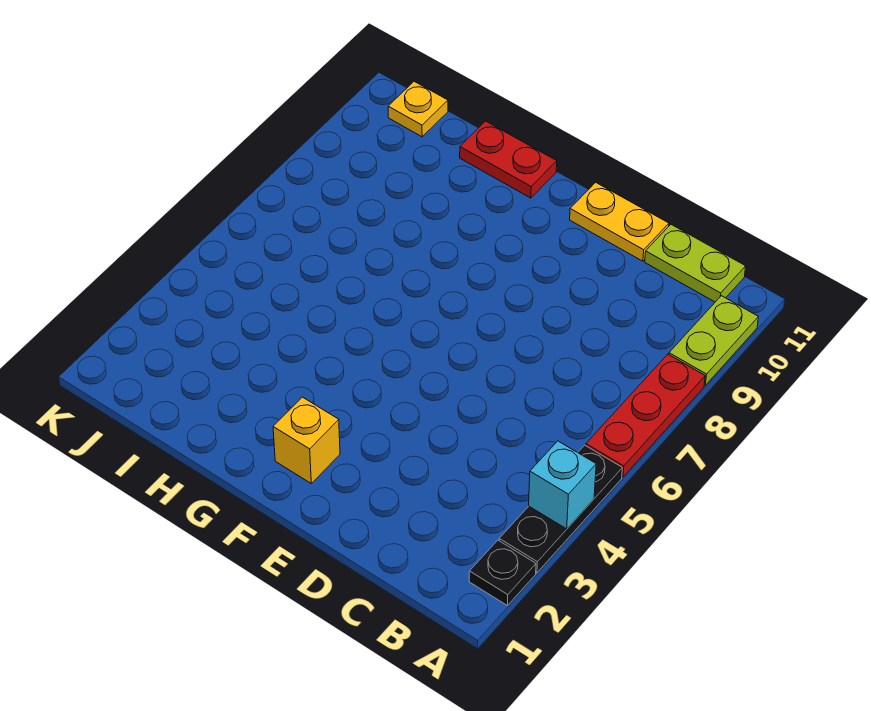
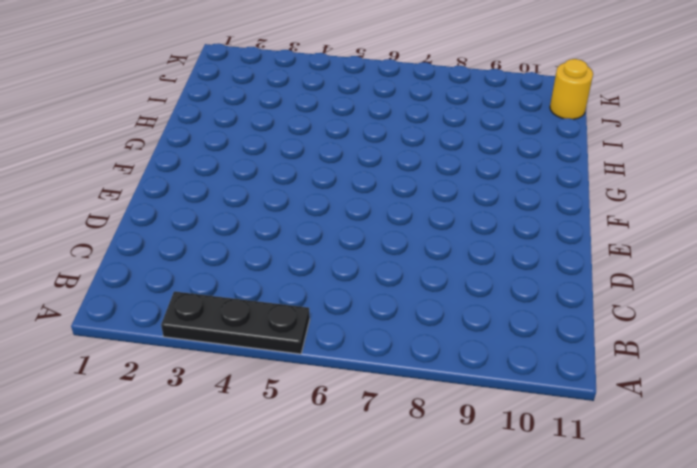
yellow round brick J11 level 1 -> yellow plate J11 level 1
none -> black plate A2 level 1
none -> red plate A6:A8 level 1

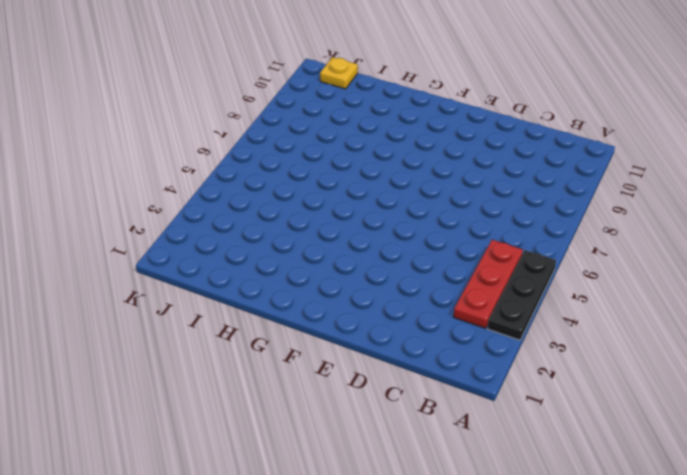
red plate B3:B5 level 1 -> red plate A6:A8 level 1
none -> black plate A2 level 1
none -> lime plate A9:A10 level 1

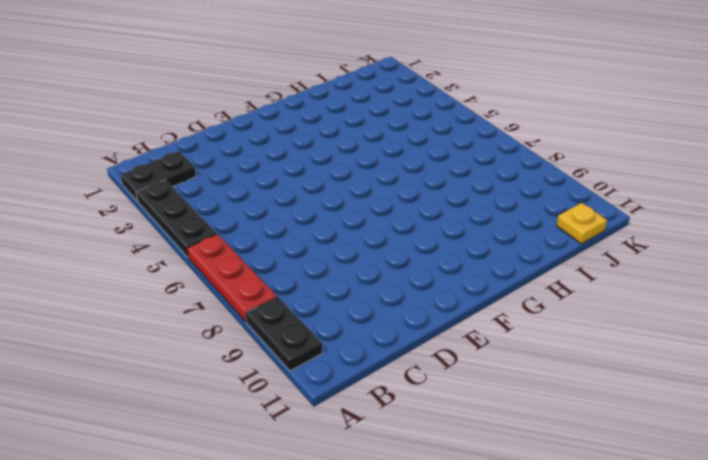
black plate A2:B2 level 1 -> black plate A2 level 1
black plate A9:A10 level 1 -> lime plate A9:A10 level 1
none -> lime plate B11:C11 level 1
none -> yellow plate D11:E11 level 1

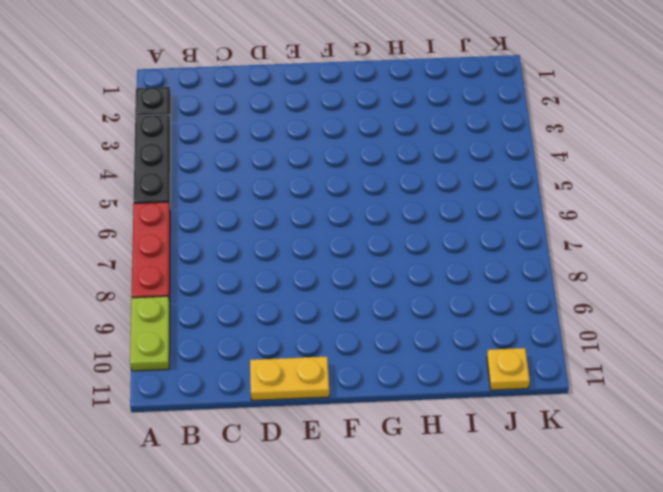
none -> lime plate B11:C11 level 1
none -> yellow brick F2 level 1

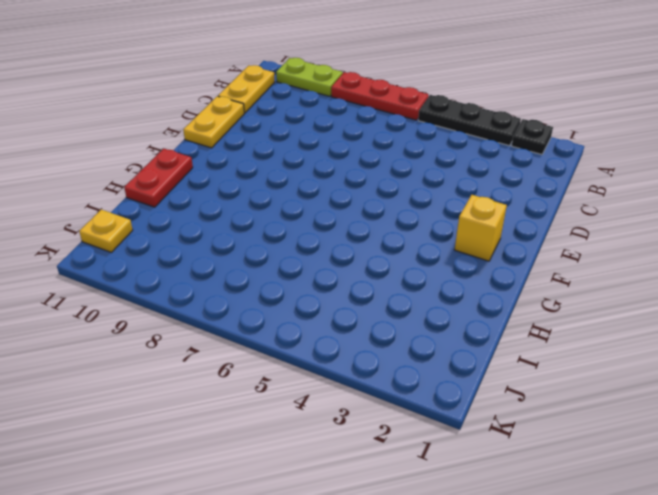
yellow plate B11:C11 level 1 -> lime plate B11:C11 level 1
none -> cyan brick A4 level 2

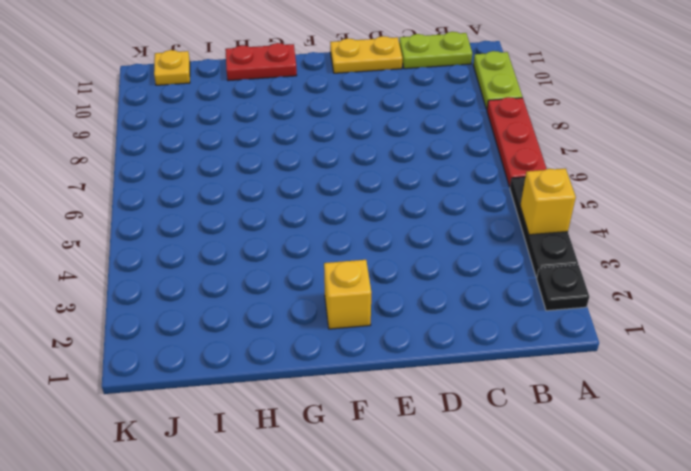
yellow brick A4 level 2 -> cyan brick A4 level 2

